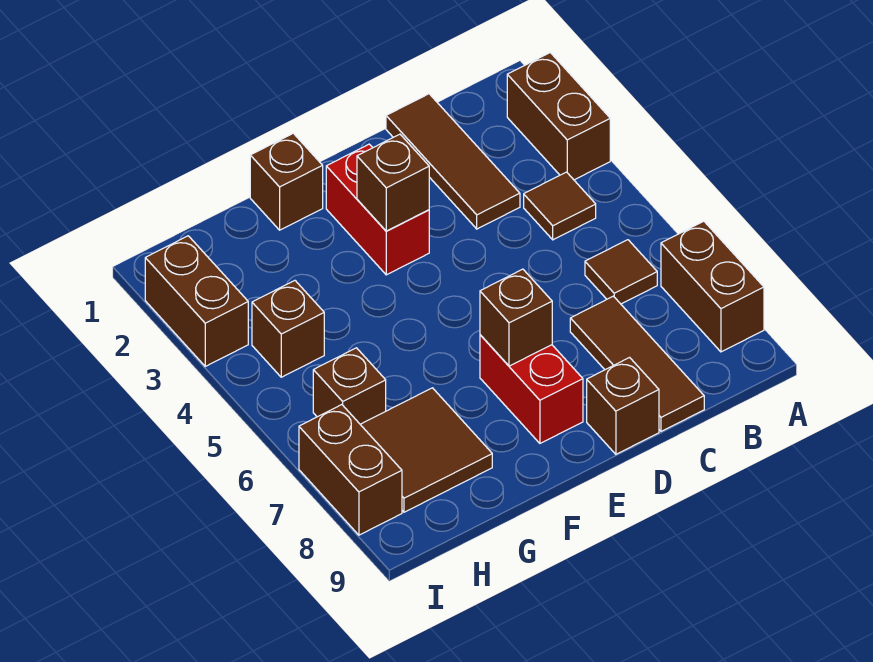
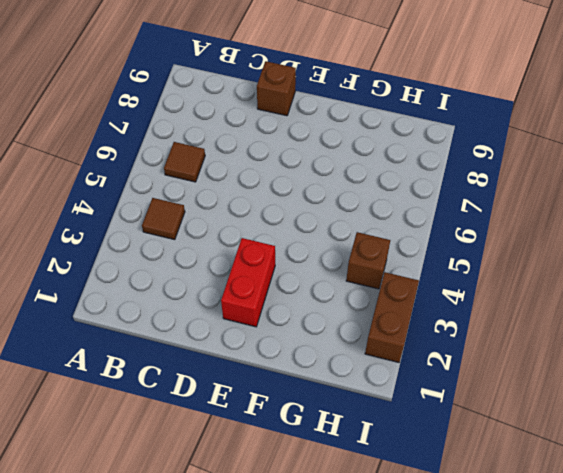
none -> brown brick A2:A3 level 1
none -> brown brick A7:A8 level 1
none -> brown tile C1:C3 level 1

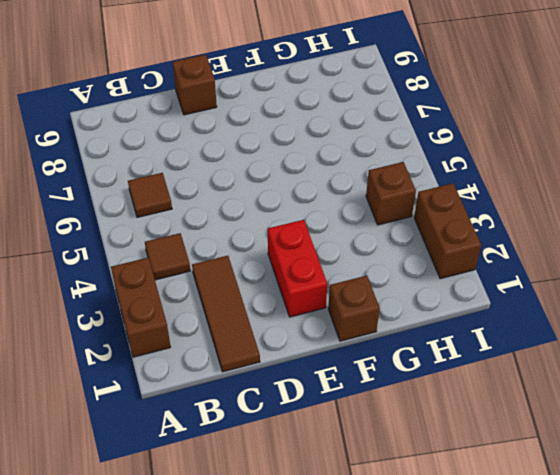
none -> brown brick A7:A8 level 1
none -> brown tile C7:C9 level 1
none -> red brick E7:E8 level 1

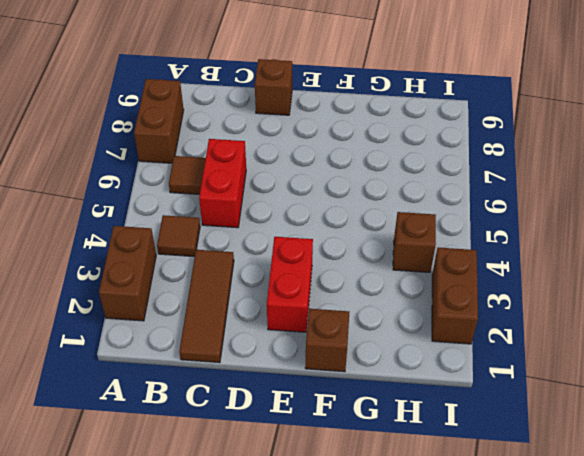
red brick C5:C6 level 1 -> red brick E7:E8 level 1
none -> brown tile C7:C9 level 1
none -> brown tile G7:H8 level 1
none -> brown brick H6 level 1

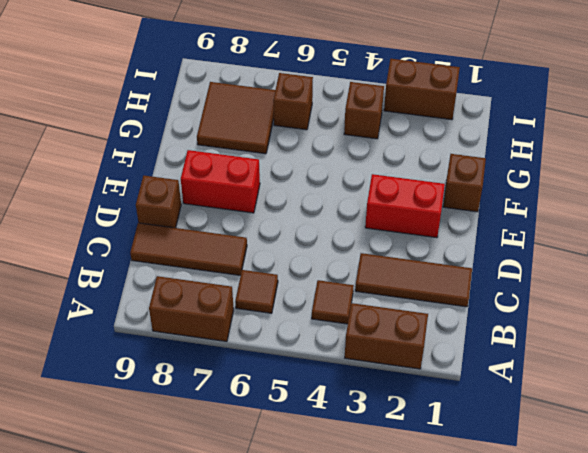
none -> brown brick I7:I8 level 1
none -> brown brick E3 level 2
none -> brown brick E7 level 2

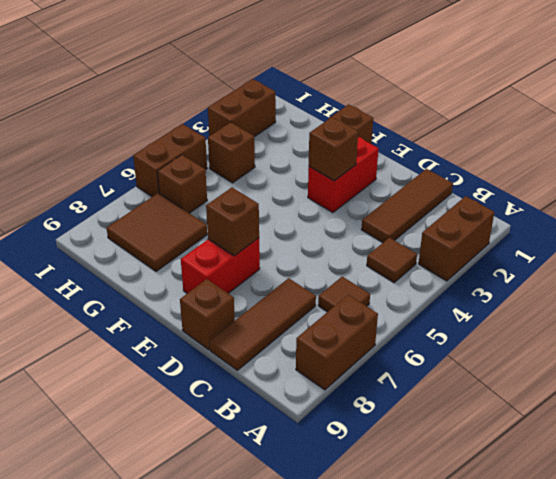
brown brick I5:I6 level 1 -> brown brick I7:I8 level 1

